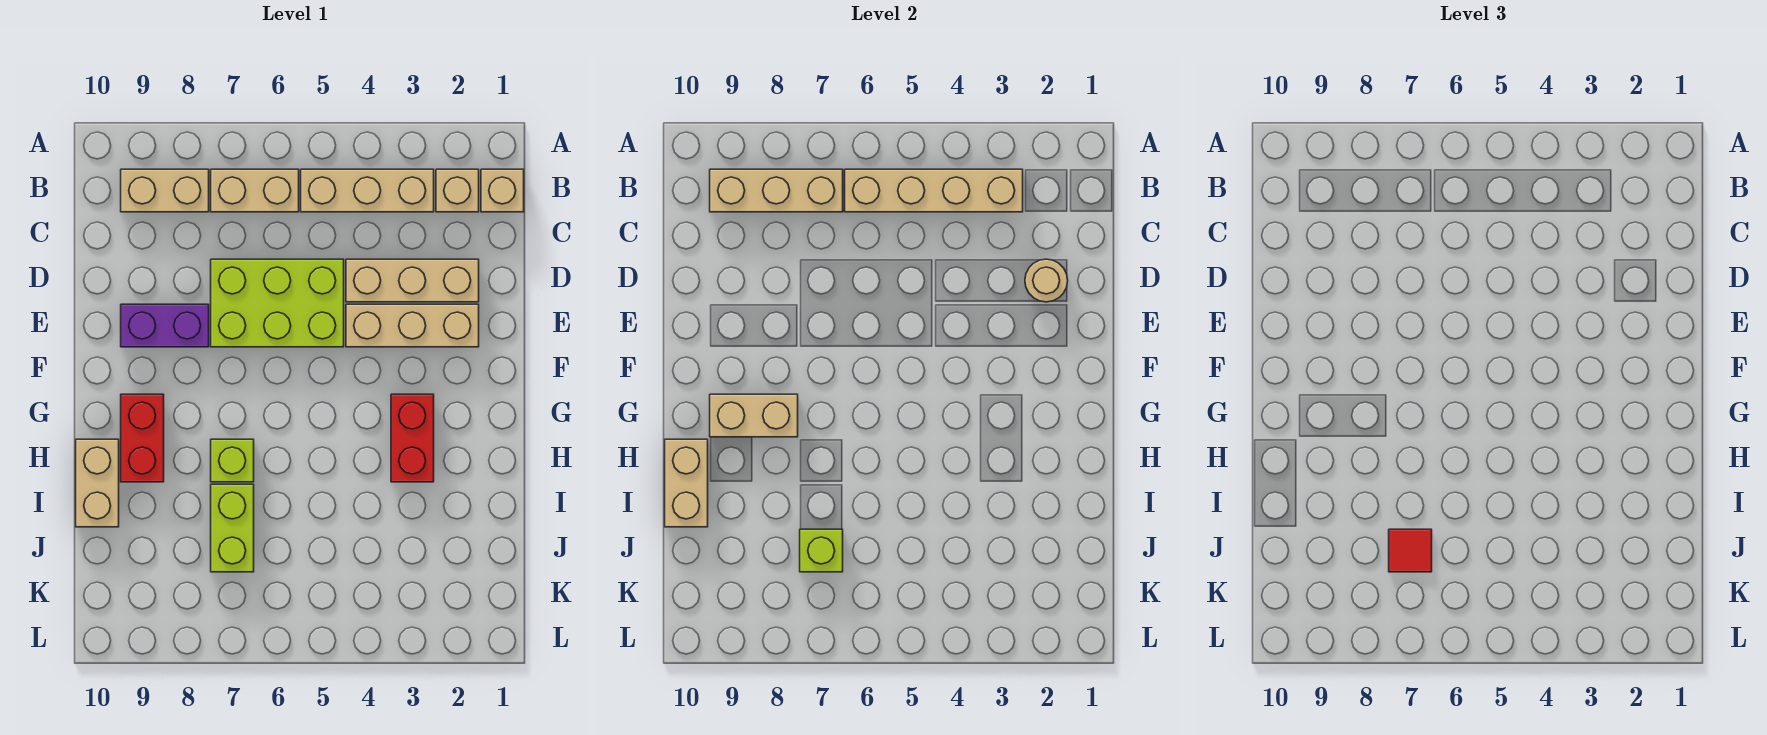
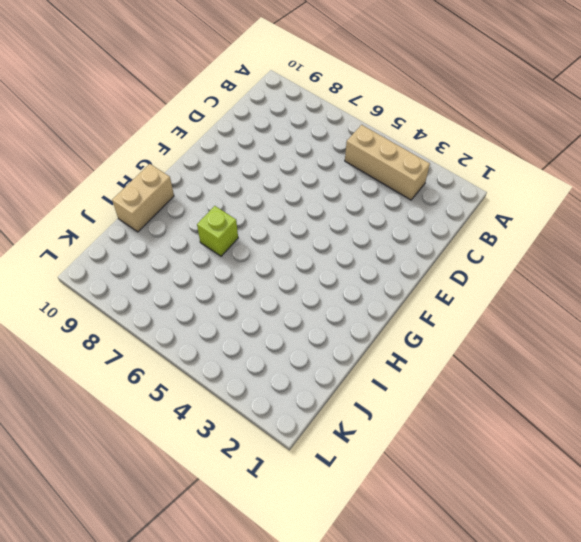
none -> tan brick B1 level 1
none -> tan brick B2 level 1
none -> tan brick B6:B7 level 1

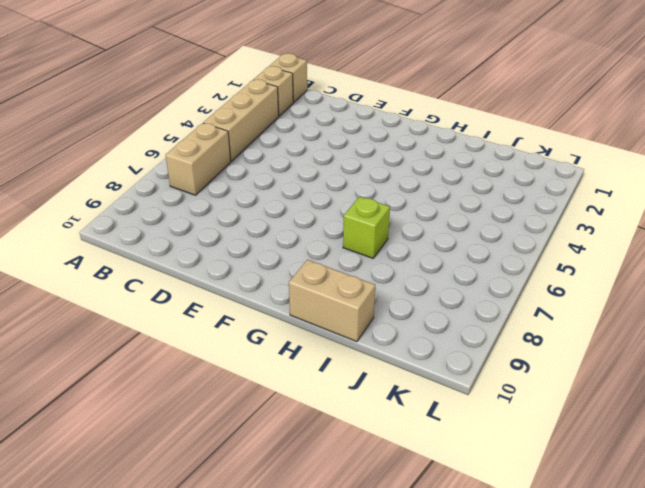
none -> tan brick B8:B9 level 1
none -> tan brick D2:D4 level 1
none -> lime brick D5:E7 level 1

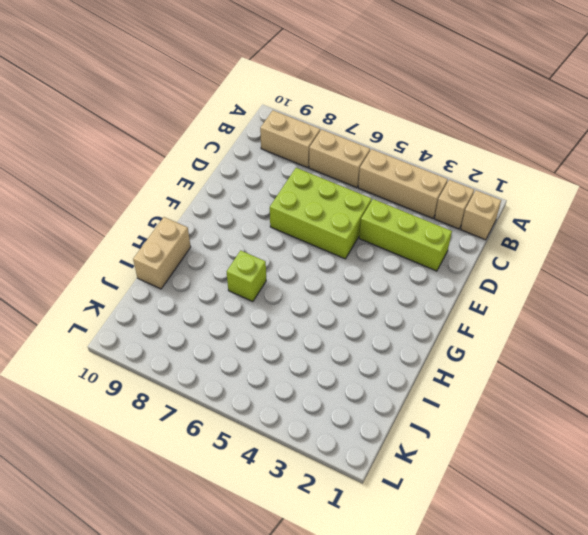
lime brick D2:D4 level 1 -> tan brick D2:D4 level 1
none -> tan brick E2:E4 level 1
none -> purple brick E8:E9 level 1
none -> red brick G3:H3 level 1

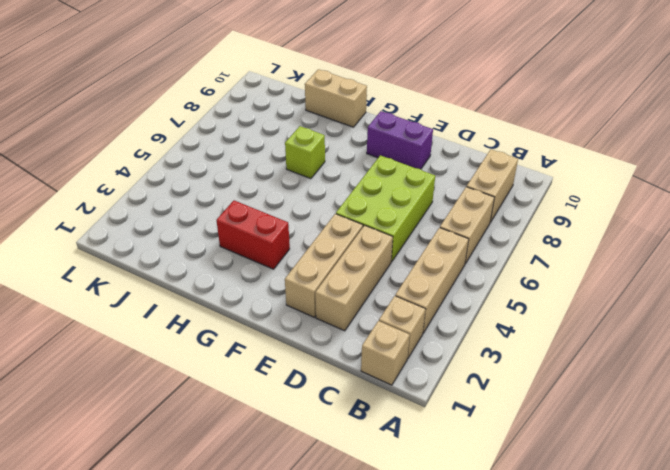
purple brick E9:F9 level 1 -> purple brick E8:E9 level 1
none -> red brick G9:H9 level 1
none -> lime brick I7:J7 level 1
none -> tan brick B3:B6 level 2

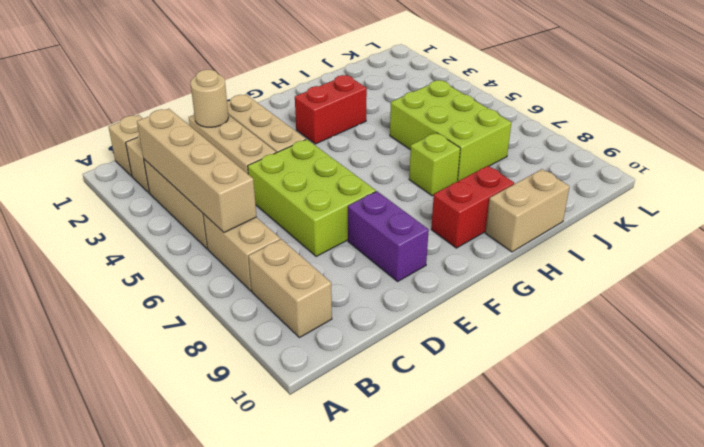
lime brick I5:J7 level 1 -> lime brick I7:J7 level 1
none -> tan brick B7:B9 level 2
none -> tan brick G8:G9 level 2
none -> tan brick H10:I10 level 2

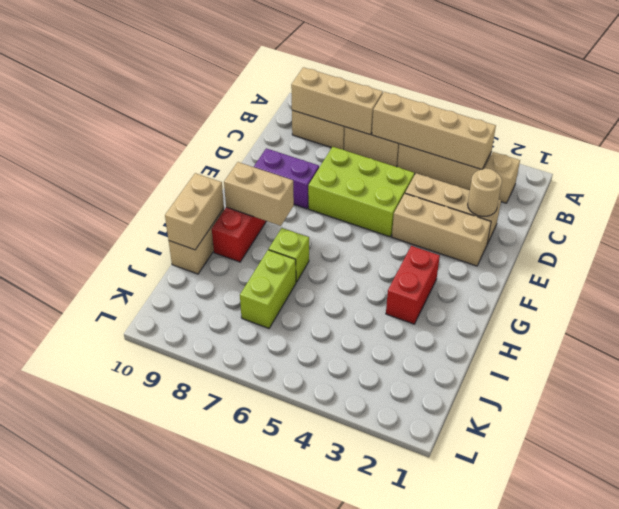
none -> tan brick B1 level 1
none -> lime brick J7 level 2
none -> red tile J7 level 3

